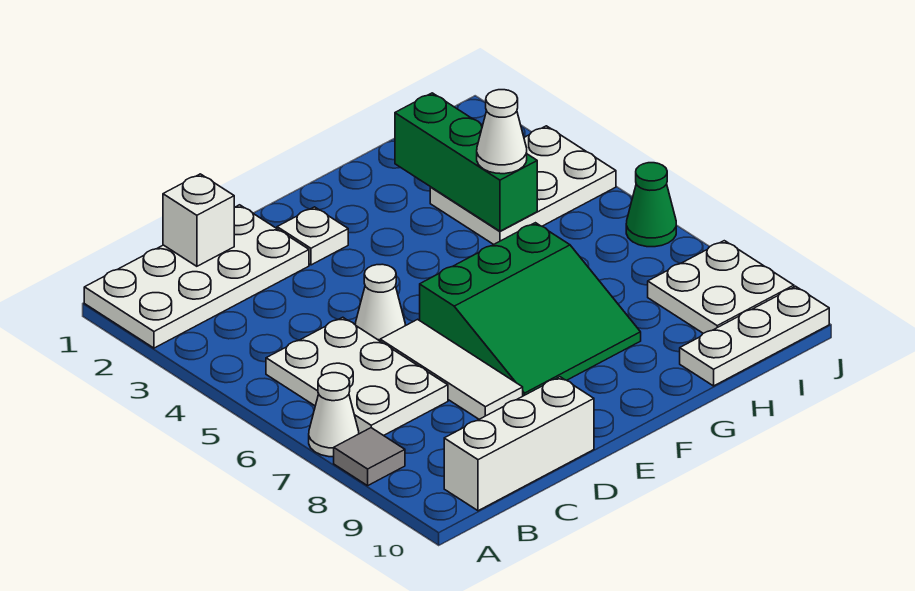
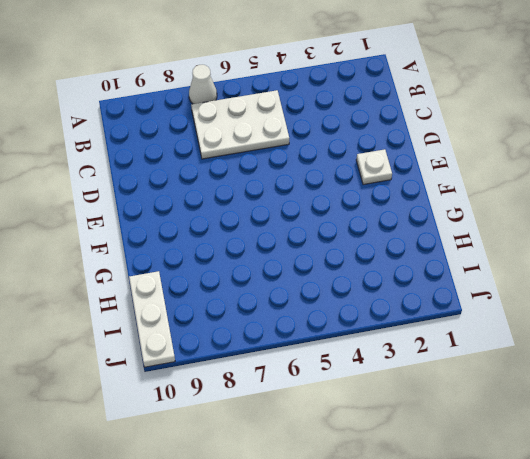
none -> white plate A1:D2 level 1
none -> grey tile A8 level 1
none -> white brick B10:D10 level 1

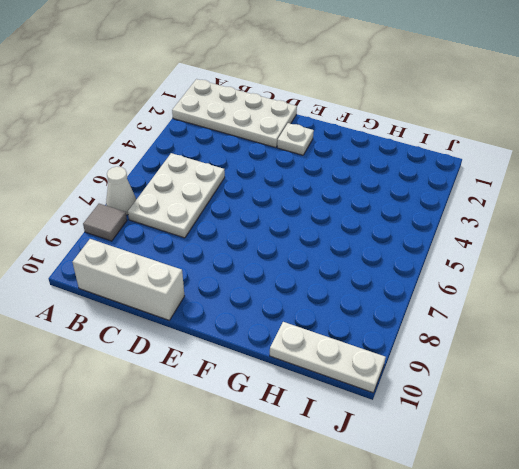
none -> white cone D5 level 1
none -> white tile D6:D8 level 1
none -> green slope E6:G8 level 1 top 6

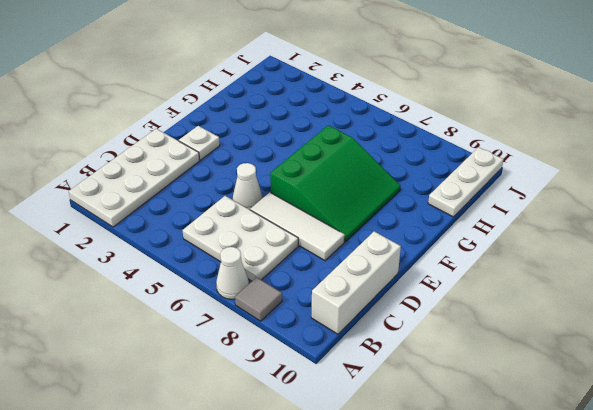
none -> white plate H3:J4 level 1
none -> white plate I8:J9 level 1
none -> green cone J6 level 1

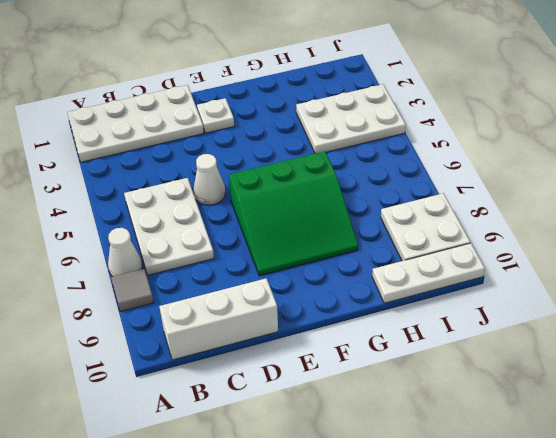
none -> white tile D6:D8 level 1
none -> green cone J6 level 1
none -> white brick C1 level 2

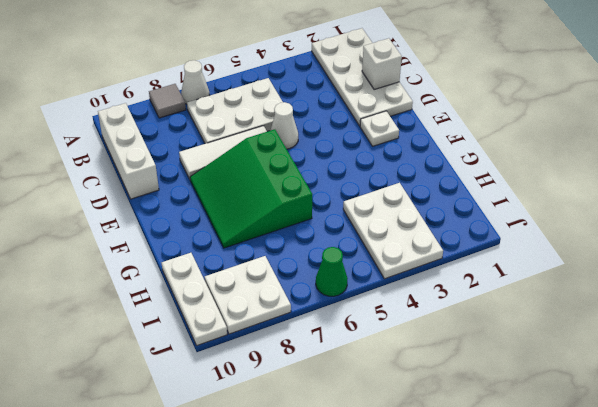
none -> green brick H2:H4 level 2
none -> white cone H4 level 3

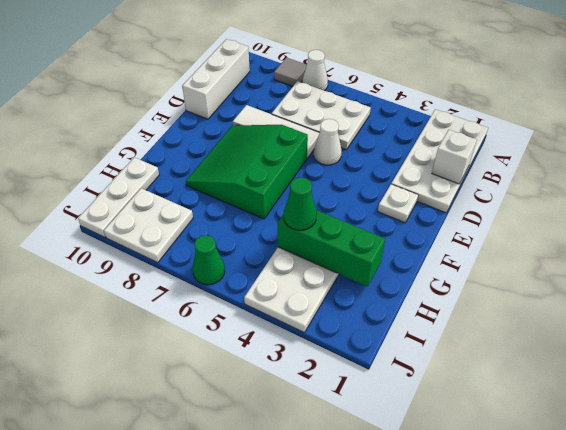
green cone H4 level 3 -> white cone H4 level 3

